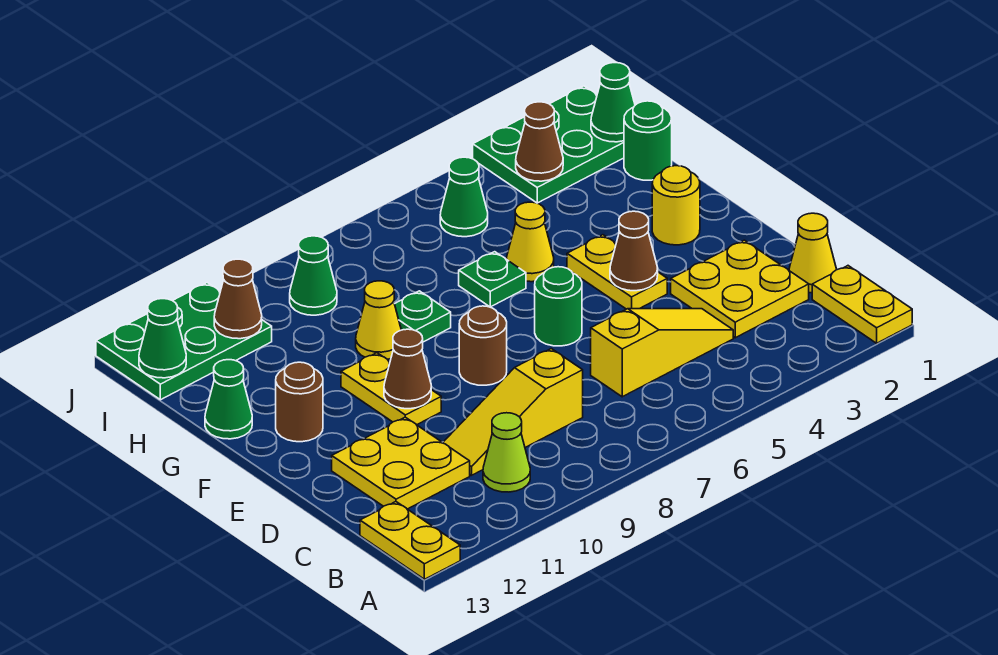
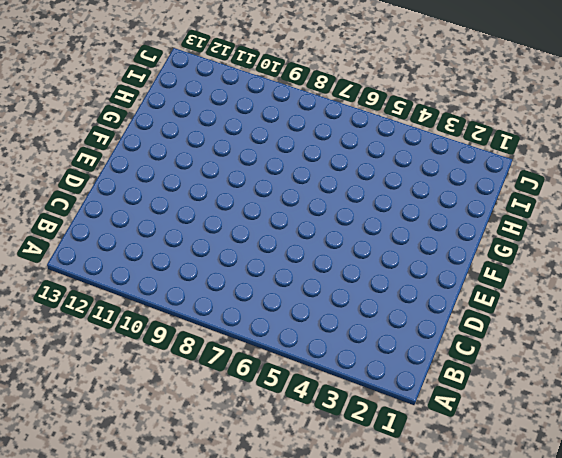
none -> yellow plate A1:B1 level 1
none -> yellow plate A13:B13 level 1
none -> lime cone B10 level 1
none -> yellow cone C1 level 1

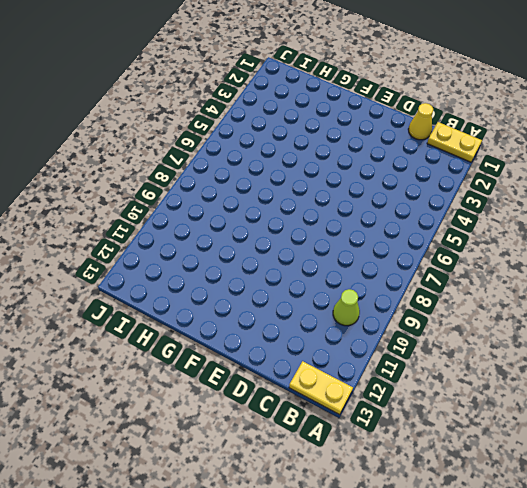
none -> yellow plate C2:D3 level 1
none -> yellow slope C4:C6 level 1 top 6
none -> yellow slope C8:C10 level 1 top 8
none -> yellow plate C11:D12 level 1

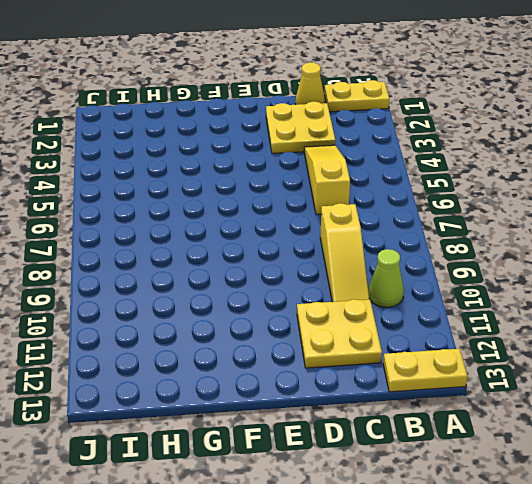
none -> yellow plate E4:F4 level 1
none -> green round brick E6 level 1
none -> brown round brick E8 level 1
none -> yellow plate E10:F10 level 1

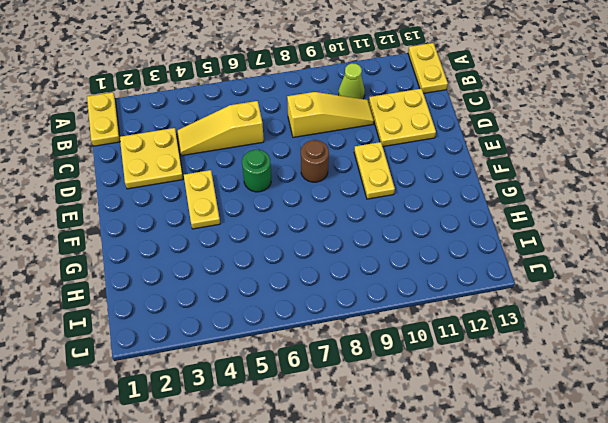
none -> yellow cone C1 level 1
none -> yellow round brick F2 level 1
none -> brown round brick F12 level 1
none -> yellow cone G5 level 1

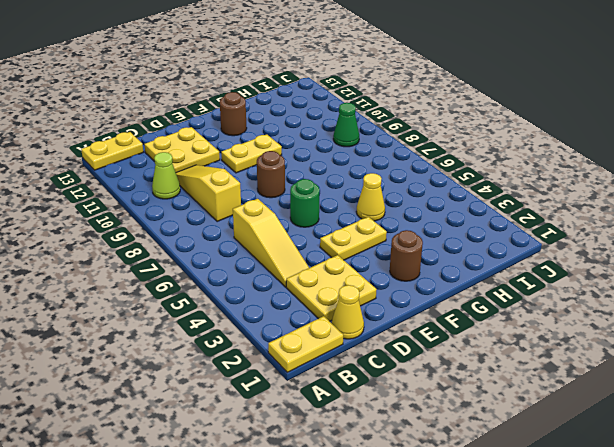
brown round brick F2 level 1 -> yellow round brick F2 level 1
none -> green plate G6 level 1
none -> green plate G8 level 1
none -> yellow cone G9 level 1
none -> green cone G13 level 1

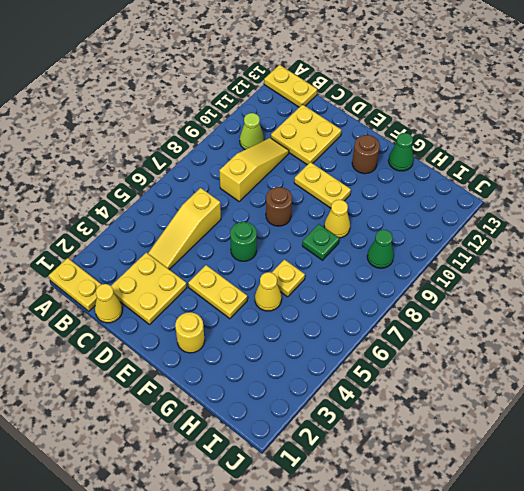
yellow plate G6 level 1 -> green plate G6 level 1
none -> green round brick H1 level 1
none -> green plate I1:J3 level 1
none -> green cone I5 level 1
none -> green plate I11:J13 level 1

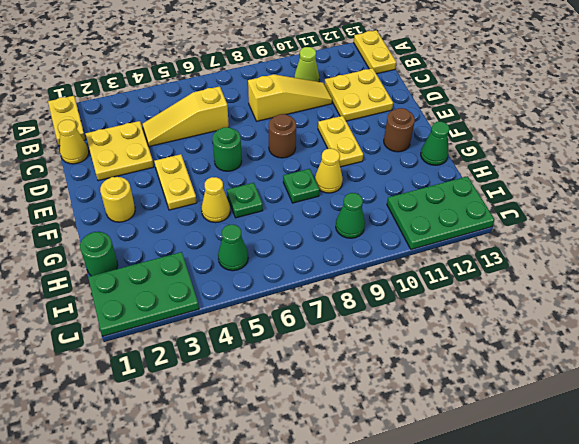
none -> brown cone E4 level 2
none -> brown cone E10 level 2
none -> green cone I1 level 2
none -> brown cone I3 level 2

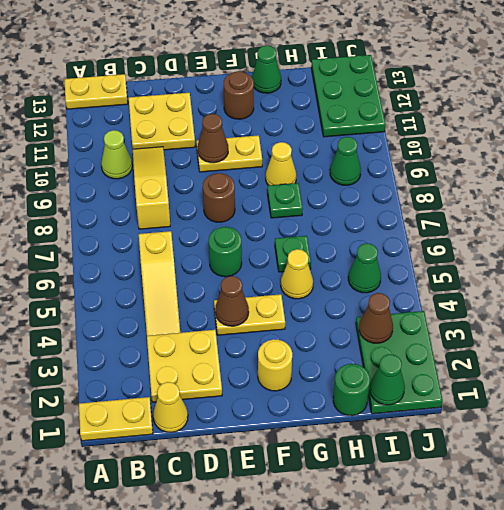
none -> brown cone I11 level 2
none -> green cone I13 level 2

